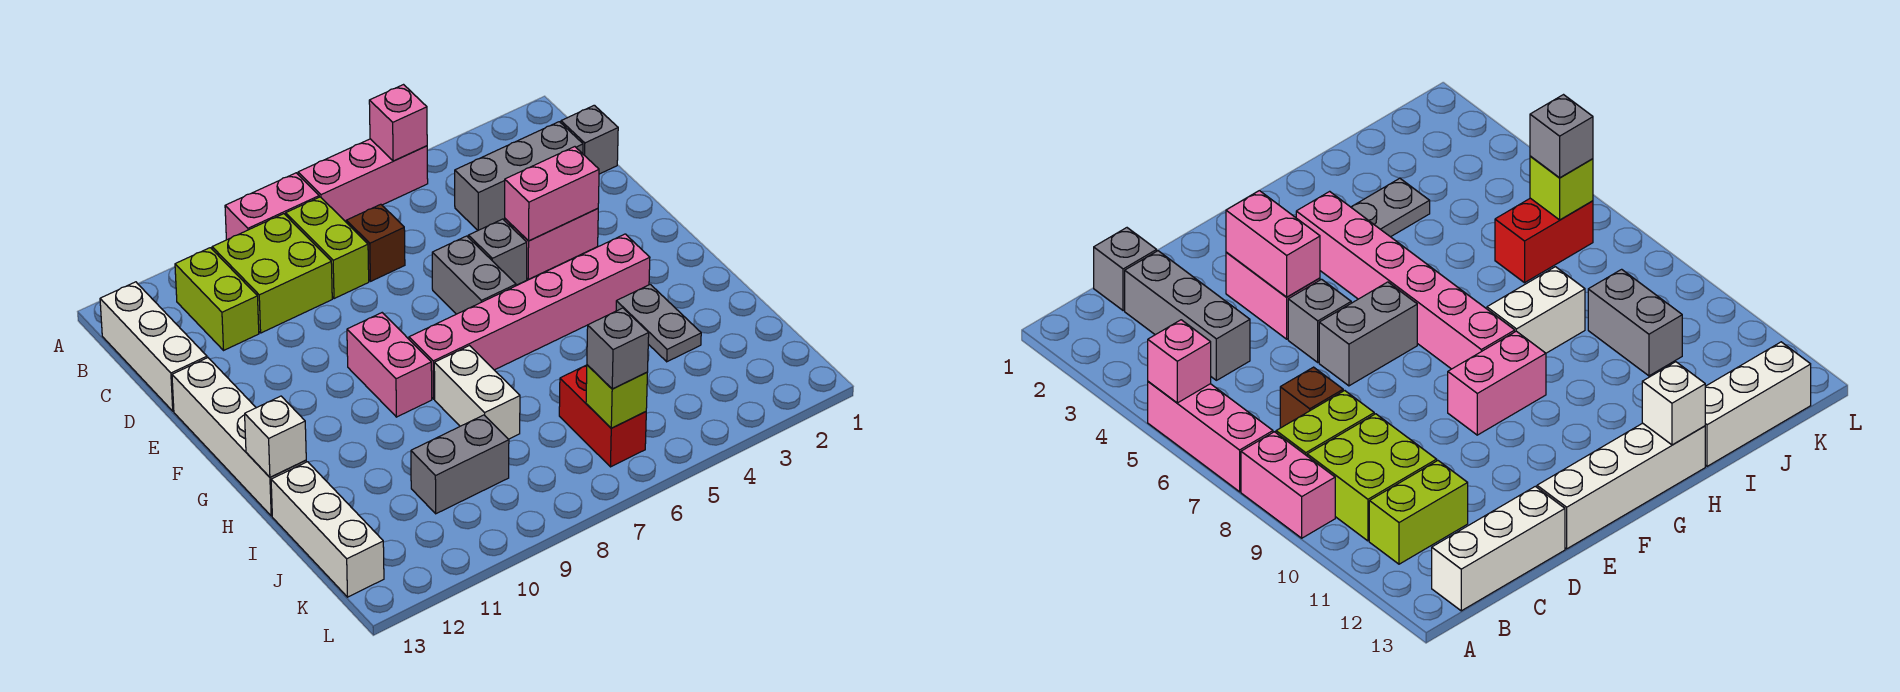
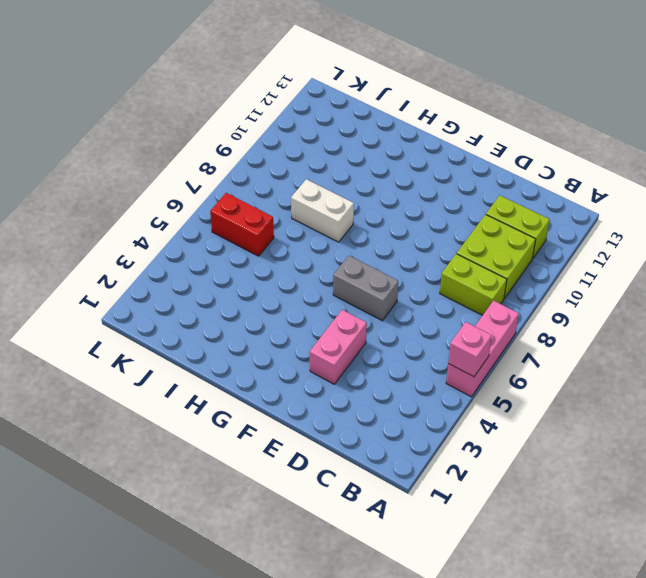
none -> pink brick A8:A9 level 1
none -> white brick B13:D13 level 1
none -> grey brick C1 level 1

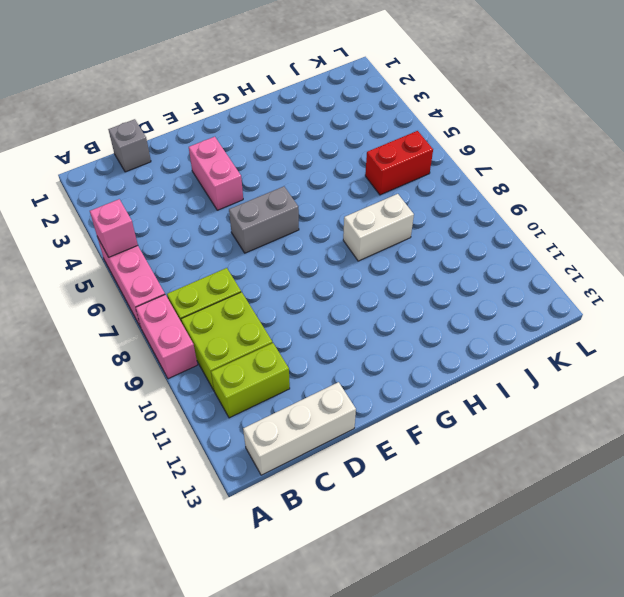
none -> grey brick C2:C4 level 1
none -> brown brick C7 level 1
none -> grey brick E5 level 1

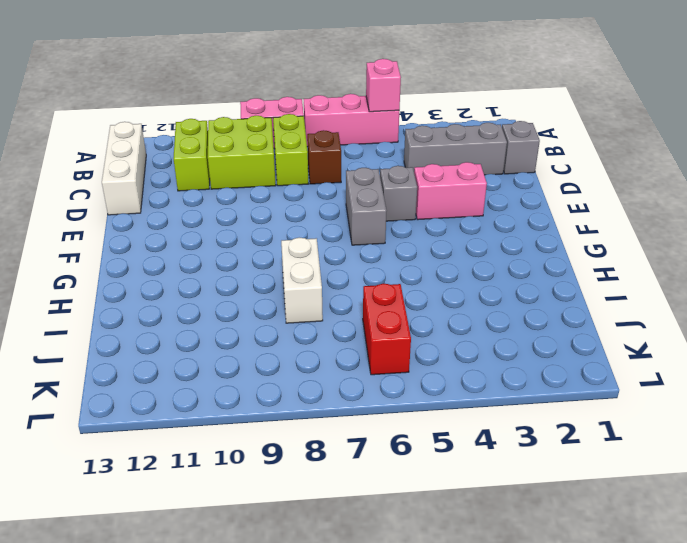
none -> white brick E13:H13 level 1
none -> pink brick F9:G9 level 1
none -> pink brick G3:G8 level 1

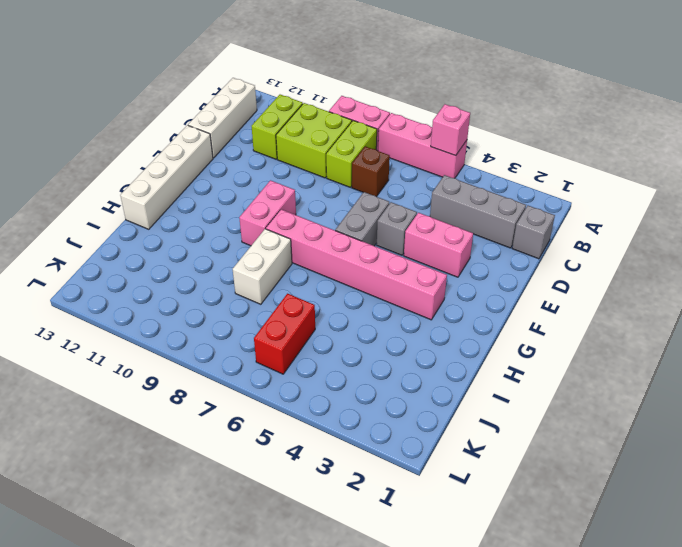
none -> grey plate H3:I3 level 1
none -> white brick I13:K13 level 1
none -> grey brick J9:J10 level 1

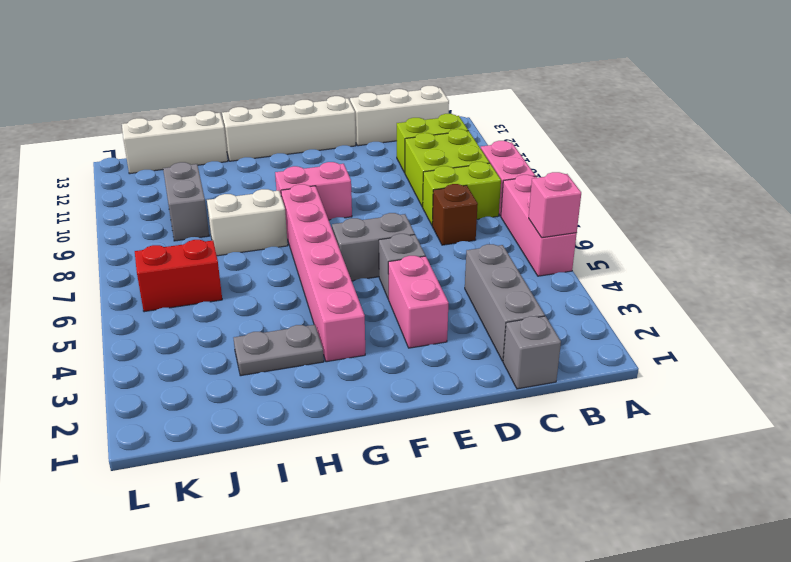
none -> pink brick E3:E4 level 2
none -> white brick H13 level 2
none -> lime brick K6 level 2

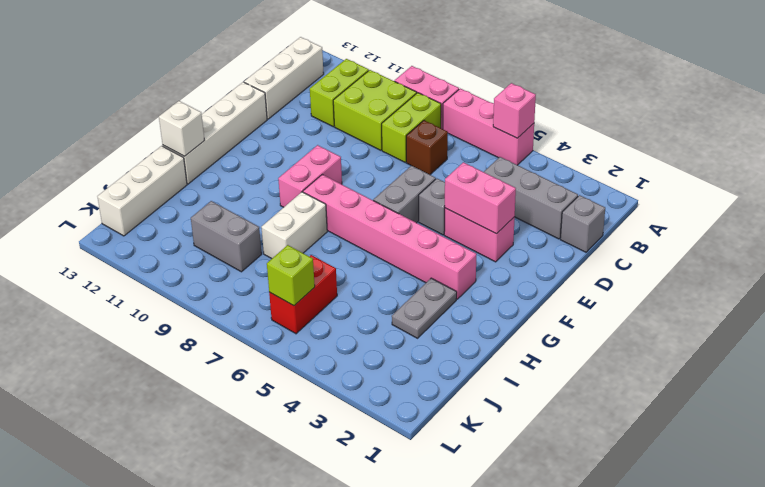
none -> grey brick K6 level 3

